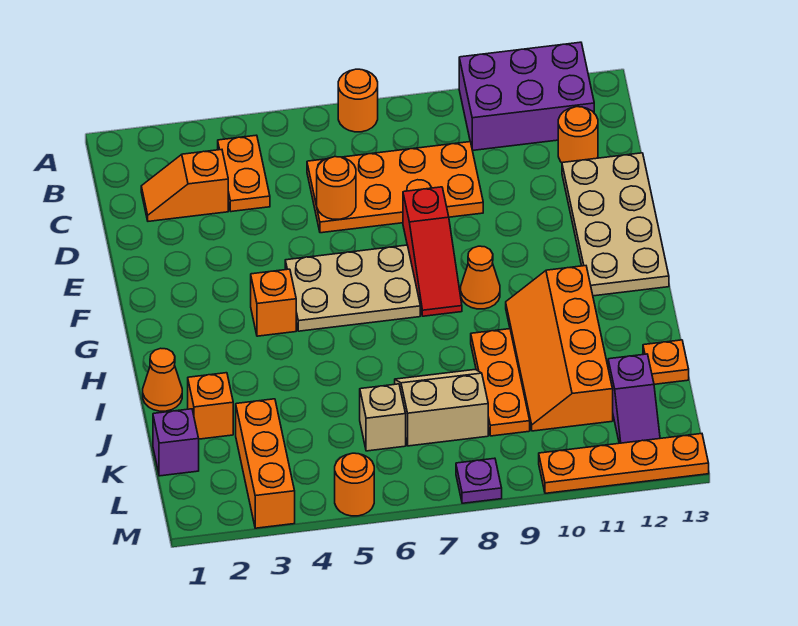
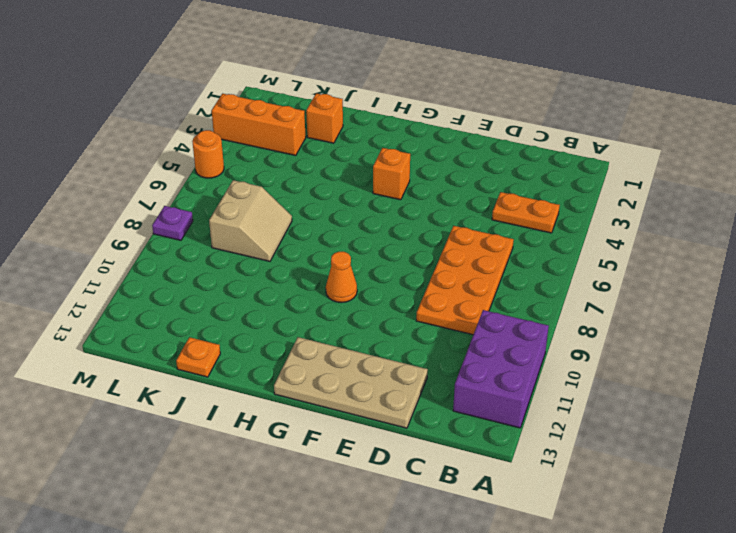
none -> orange round brick A7 level 1
none -> orange slope C2:C3 level 1 top 3
none -> orange round brick C12 level 1

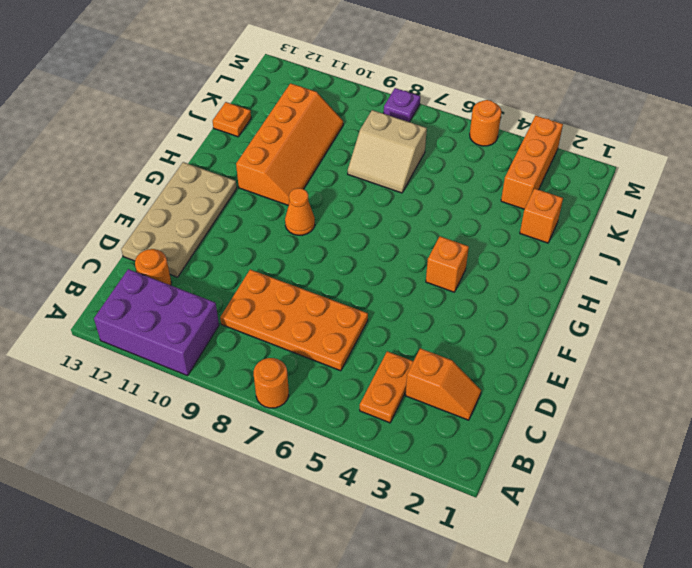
none -> red slope E8:G8 level 1 top E
none -> tan plate F5:G7 level 1
none -> orange cone I1 level 1

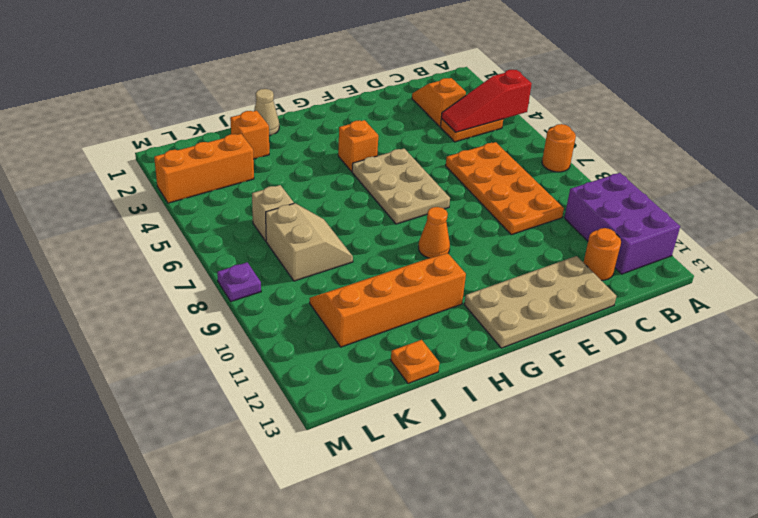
red slope A4:C4 level 2 top A -> red slope E8:G8 level 1 top E
tan cone I1 level 1 -> orange cone I1 level 1
none -> orange plate I9:K9 level 1
none -> purple brick K1 level 1
none -> purple slope K12:L12 level 1 top K

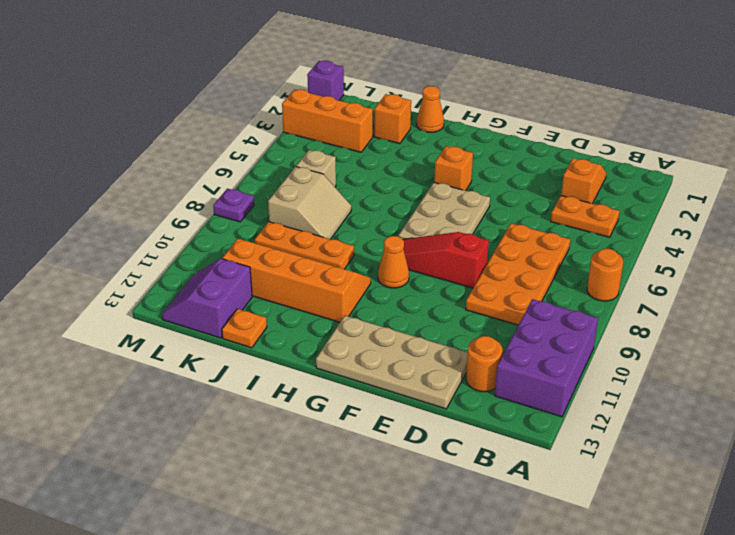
purple slope K12:L13 level 1 top K -> purple slope K12:L12 level 1 top K
purple brick M1 level 1 -> purple brick K1 level 1
none -> orange round brick M5 level 1
none -> orange plate M10:M13 level 1
none -> orange round brick D6 level 2

